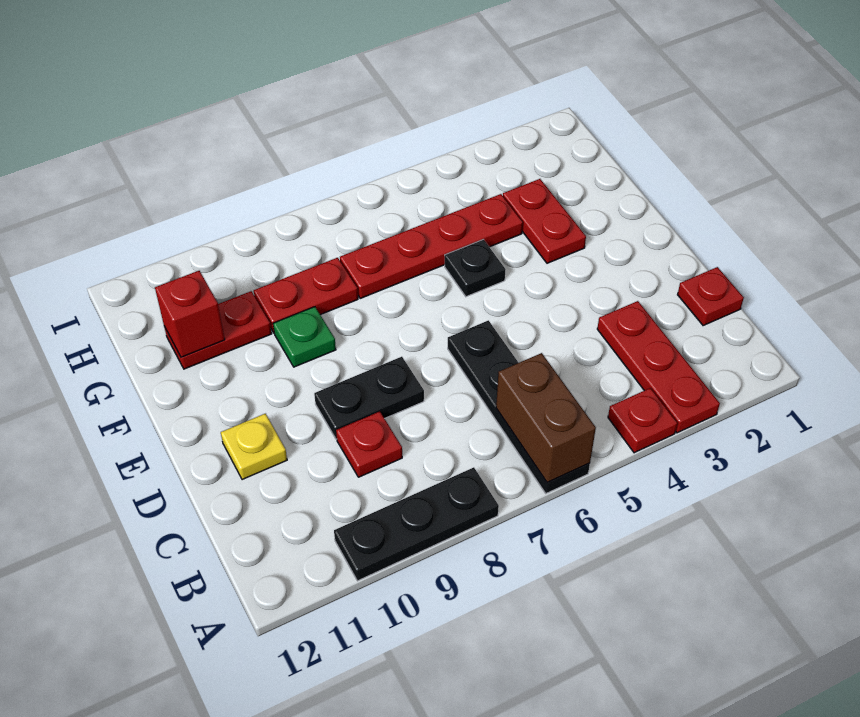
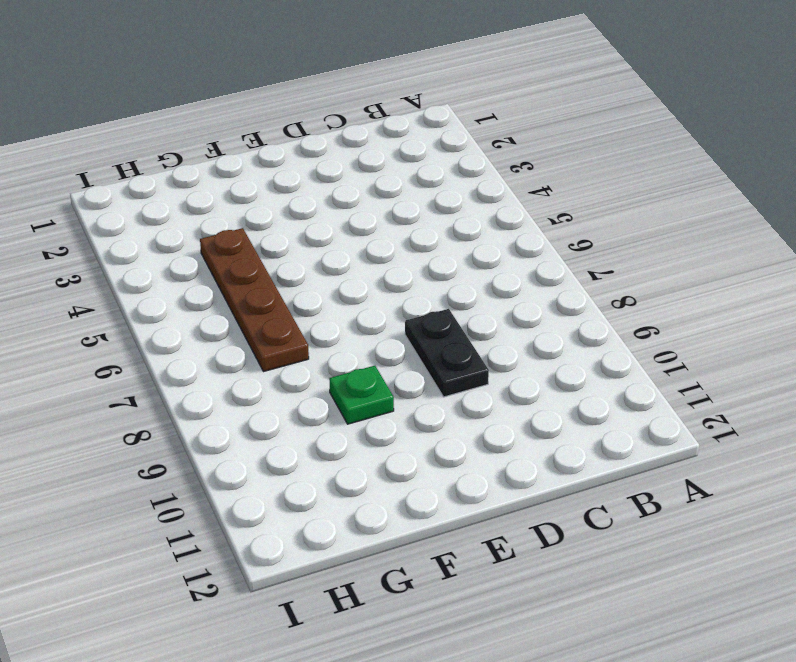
brown plate G4:G7 level 1 -> red plate G4:G7 level 1
none -> red plate A3:C3 level 1
none -> red plate A4 level 1
none -> black plate A6:D6 level 1

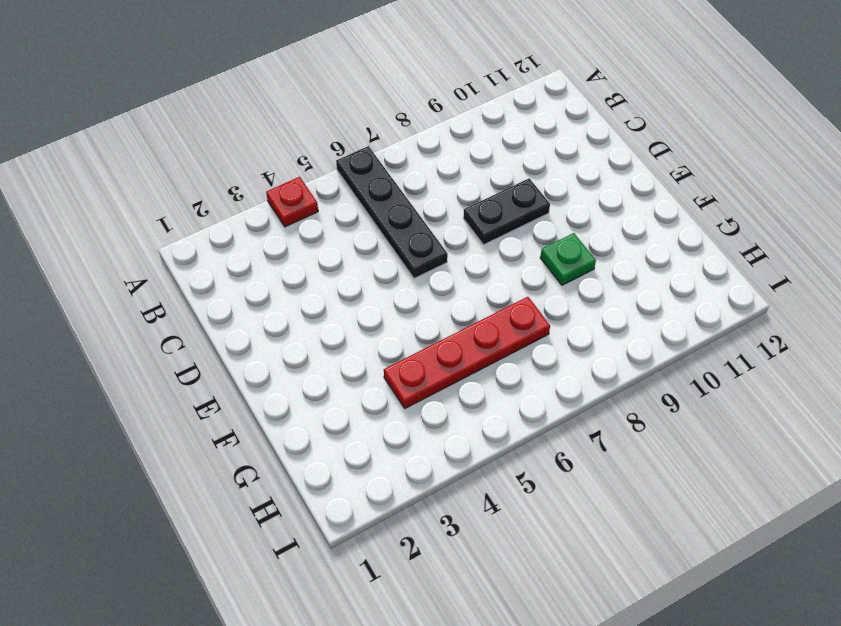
none -> red plate A3:C3 level 1
none -> black plate A8:A10 level 1
none -> red plate C1 level 1

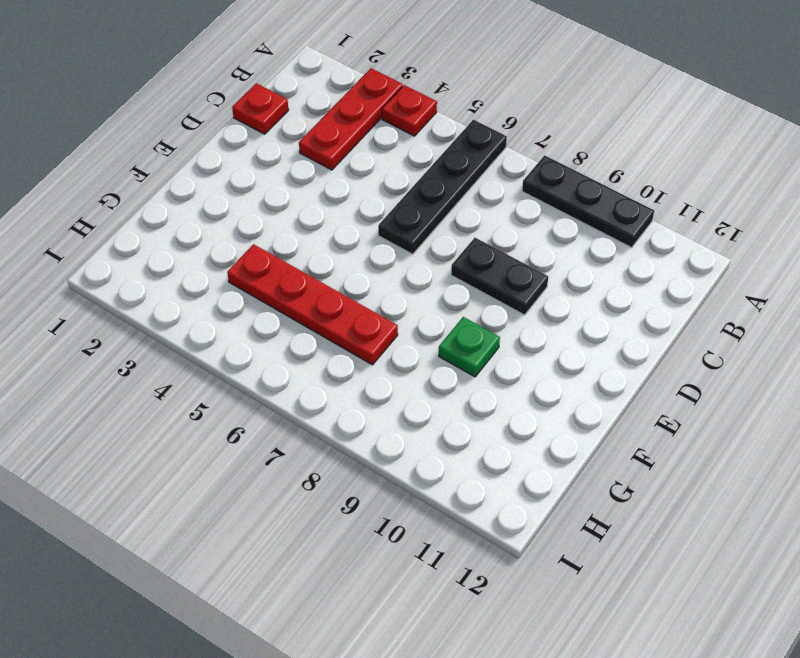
none -> red plate C9 level 1
none -> yellow plate D11 level 1
none -> red plate F3:G3 level 1

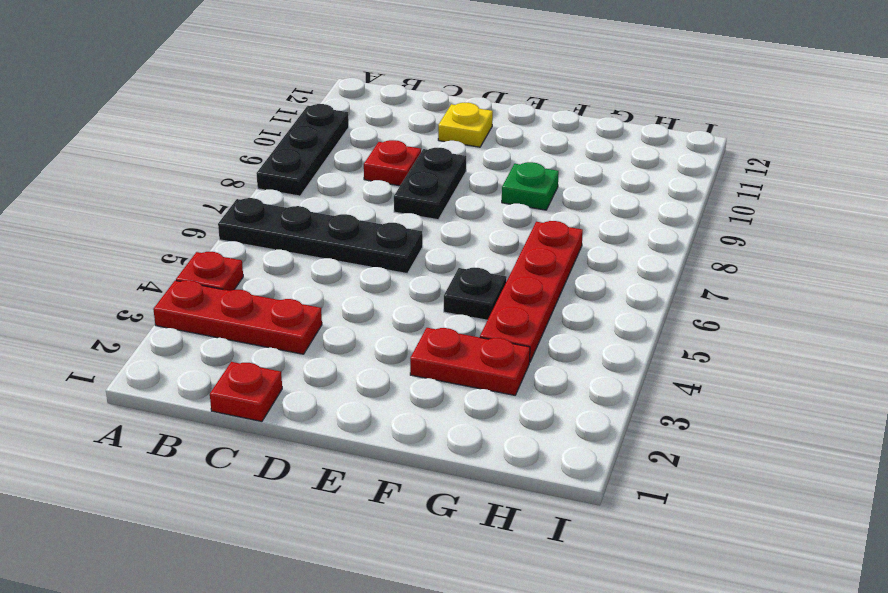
none -> red plate G8:G9 level 1
none -> red plate G10:G11 level 1
none -> brown brick A6:B6 level 2

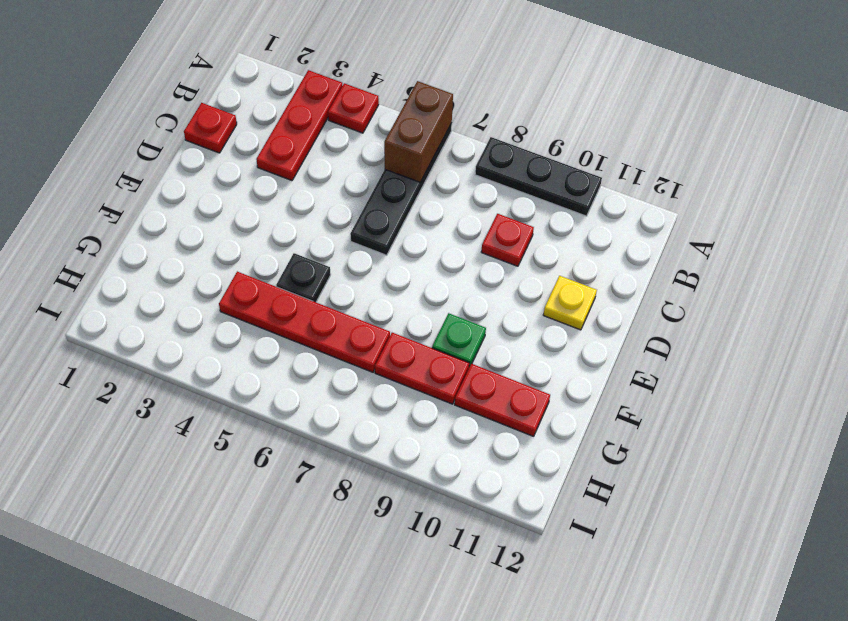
none -> black plate D8:D9 level 1
none -> red plate F3:G3 level 1
none -> red brick G11 level 2

